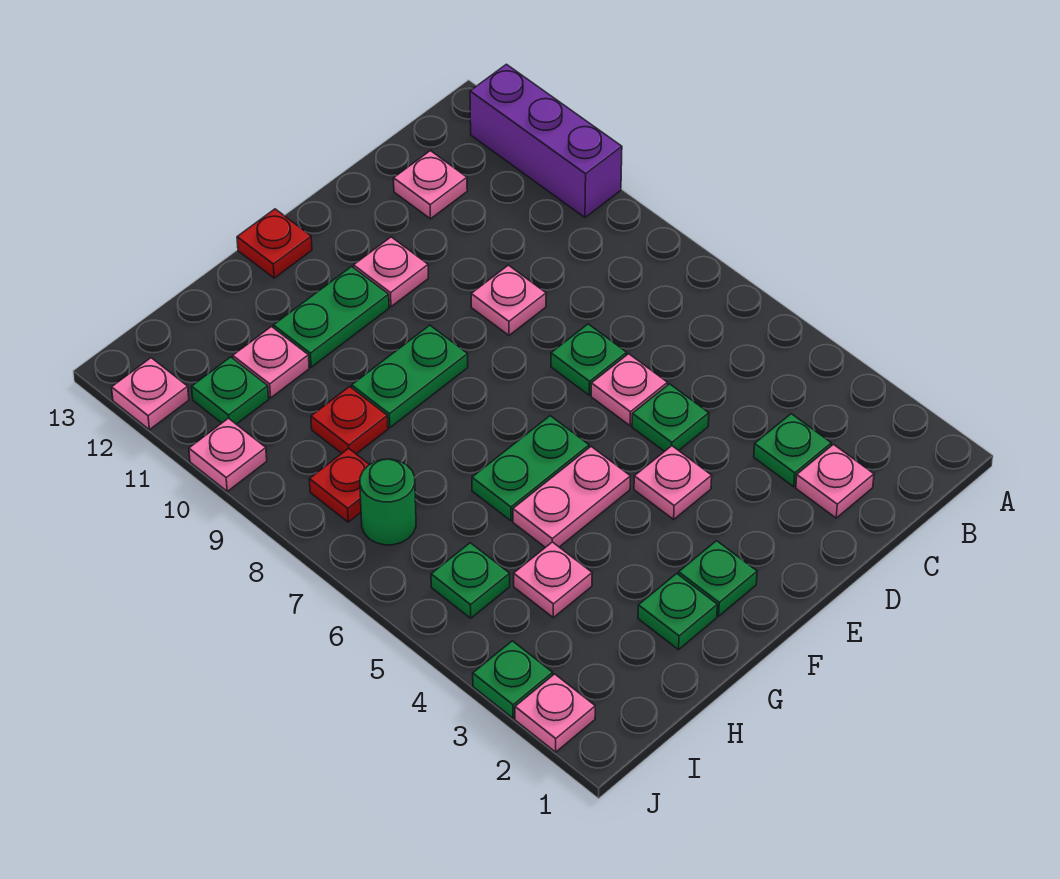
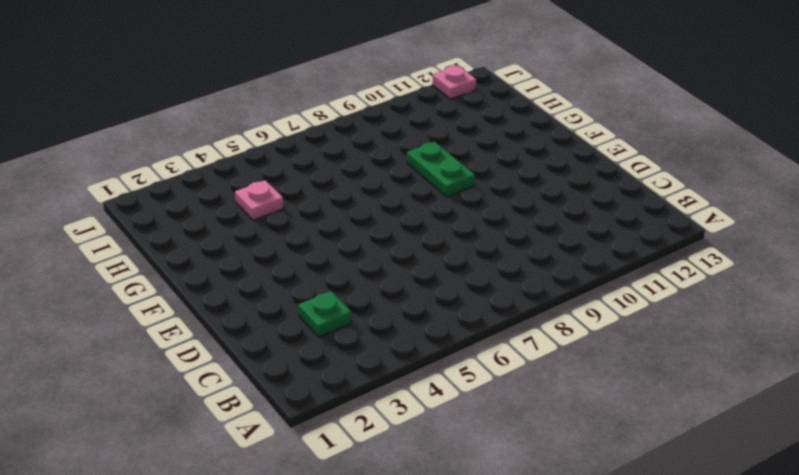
none -> purple brick A10:A12 level 1
none -> pink plate C2 level 1
none -> pink plate C12 level 1

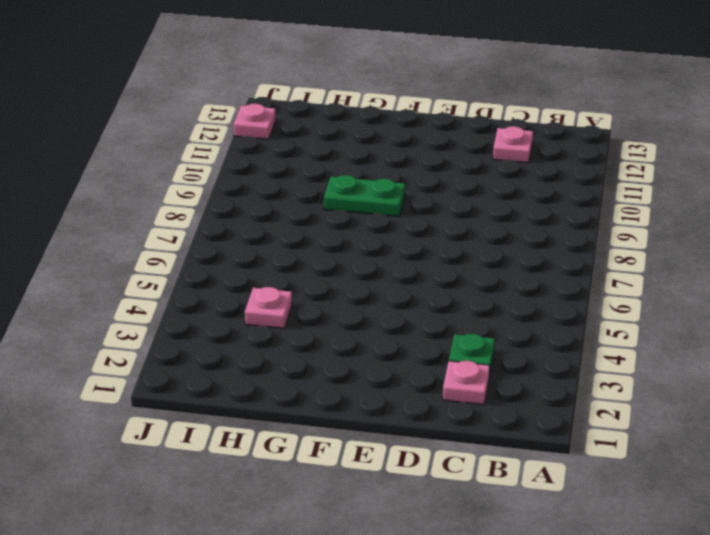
none -> purple brick A10:A12 level 1
none -> green plate D5 level 1
none -> pink plate D6 level 1

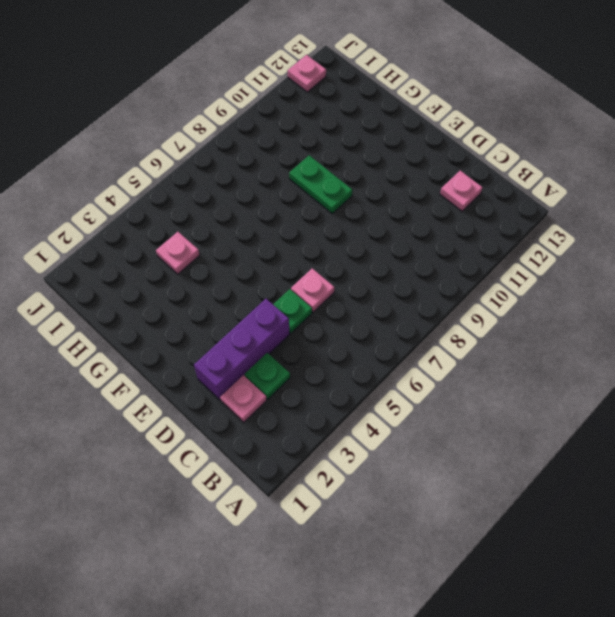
purple brick D2:D4 level 1 -> purple brick A10:A12 level 1
none -> green plate D7 level 1
none -> pink plate D9 level 1
none -> pink plate E4 level 1

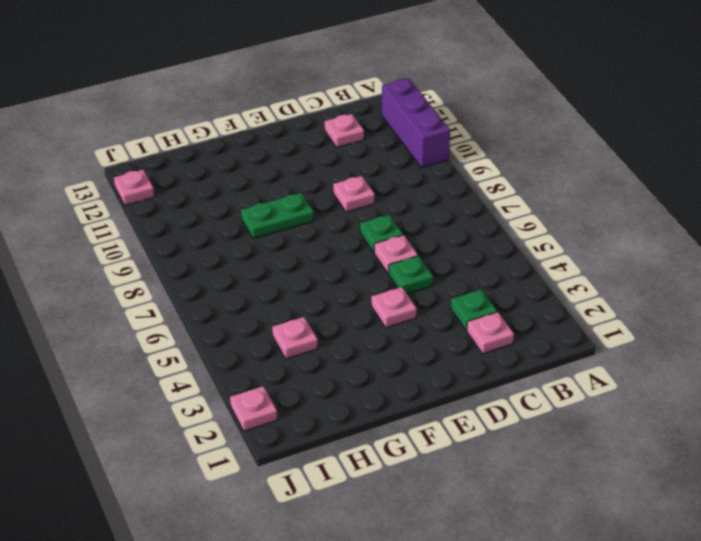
none -> pink plate E11 level 1
none -> green plate F2 level 1
none -> pink plate F5:G5 level 1

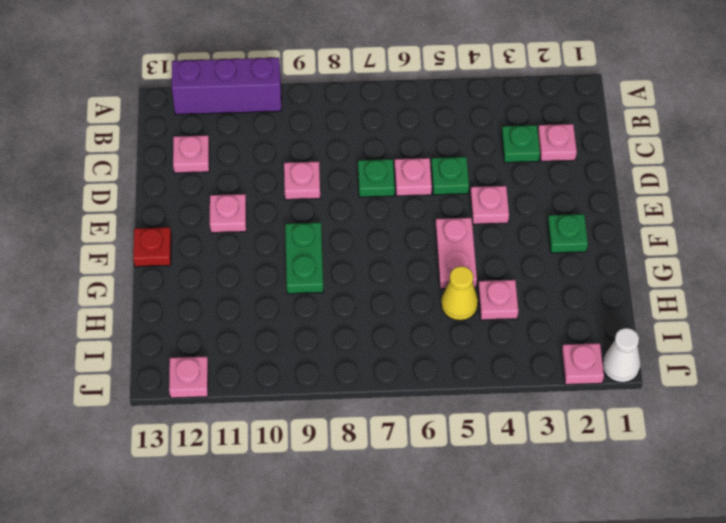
yellow cone H5 level 1 -> none
white cone J1 level 1 -> none
none -> green plate F6:G6 level 1
none -> green plate F11:G11 level 1
none -> green plate G2 level 1

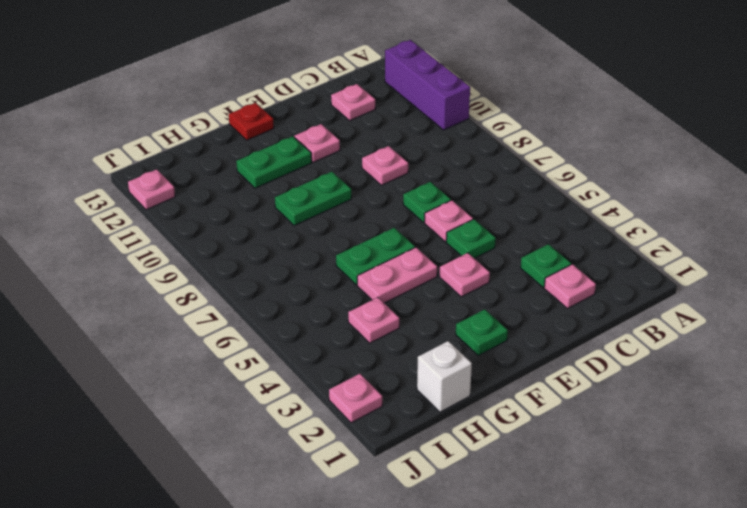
white brick H1 level 1 -> none
none -> green plate G2 level 1
none -> red plate H9 level 1
none -> pink plate H11 level 1

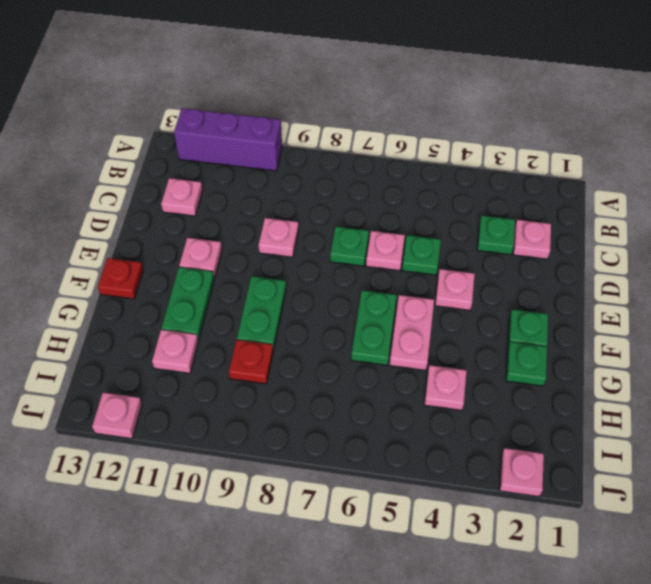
none -> green plate I5 level 1
none -> green round brick I7 level 1
none -> red plate I8 level 1

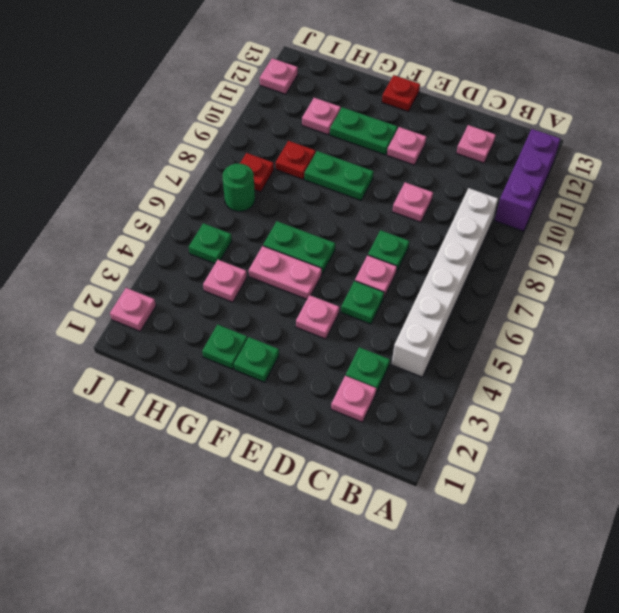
white brick B4:B9 level 1 -> none
none -> green plate I11 level 1
none -> green plate J3 level 1
none -> pink plate J10 level 1

